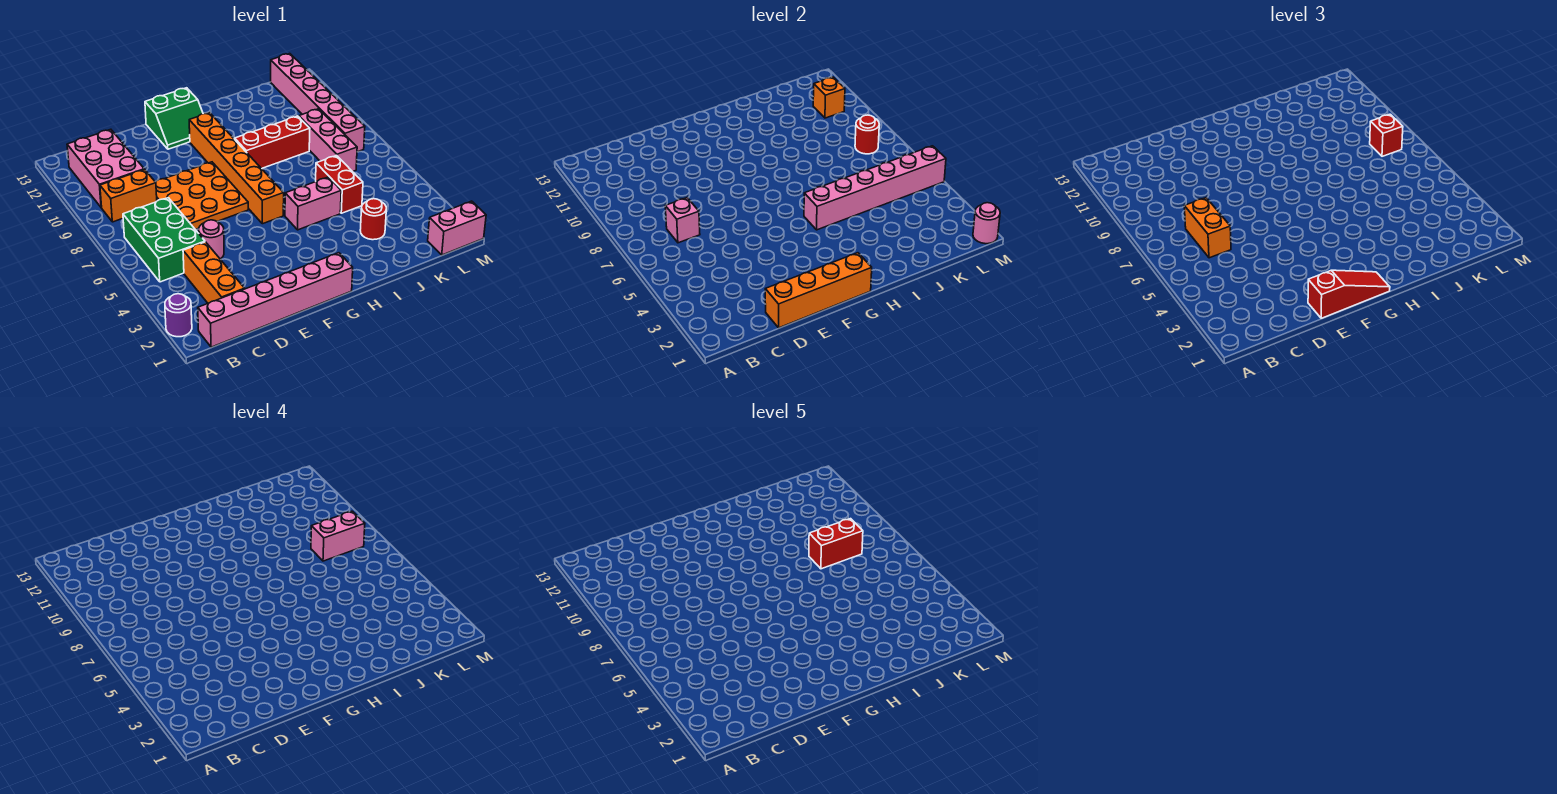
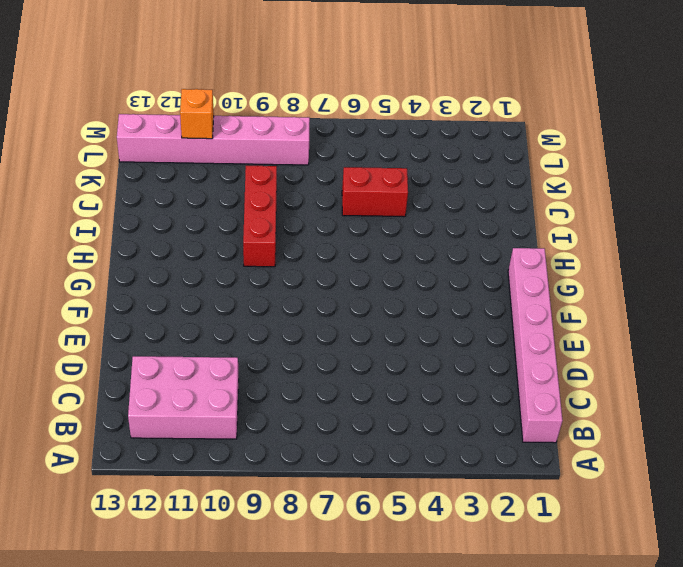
none -> purple round brick A2 level 1
none -> green brick B5:C7 level 1
none -> orange brick B9:C9 level 1

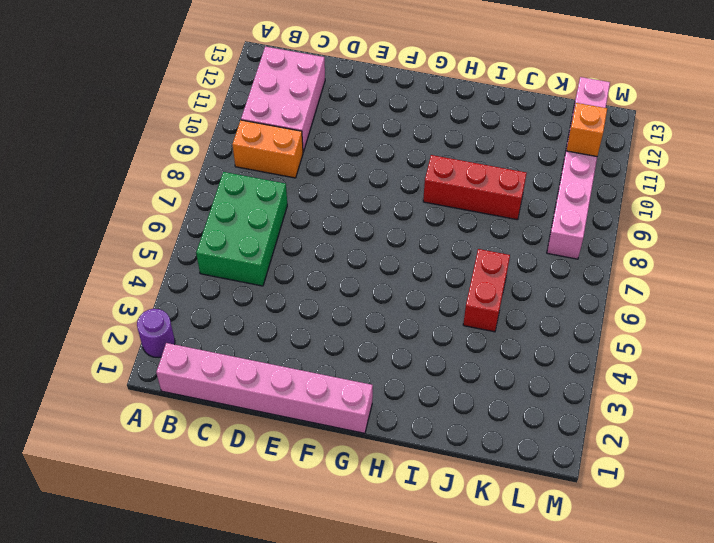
none -> orange brick C2:C4 level 1
none -> pink round brick D5 level 1
none -> orange plate D7:F9 level 1

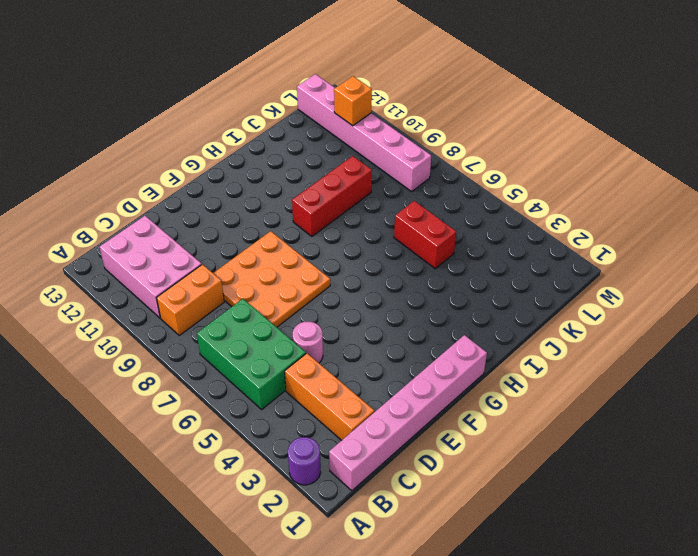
none -> green slope F12:G13 level 1 top 13
none -> orange brick G6:G11 level 1
none -> pink brick H5:I5 level 1

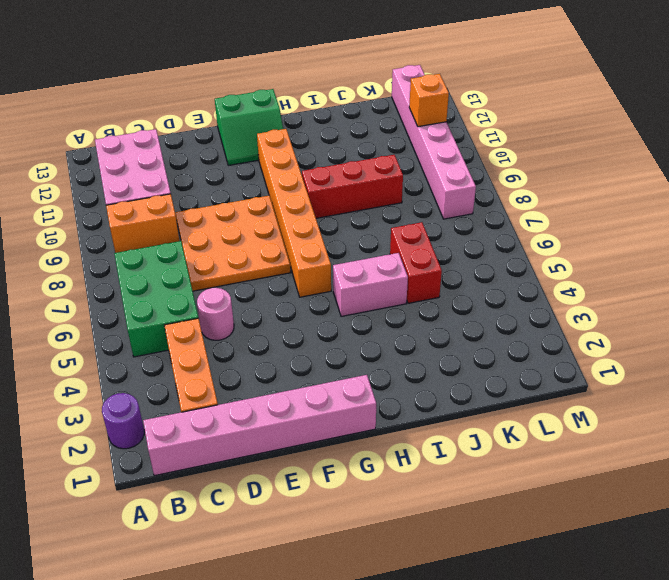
none -> red round brick J3 level 1
none -> pink brick K7:K9 level 1
none -> pink brick L1:M1 level 1

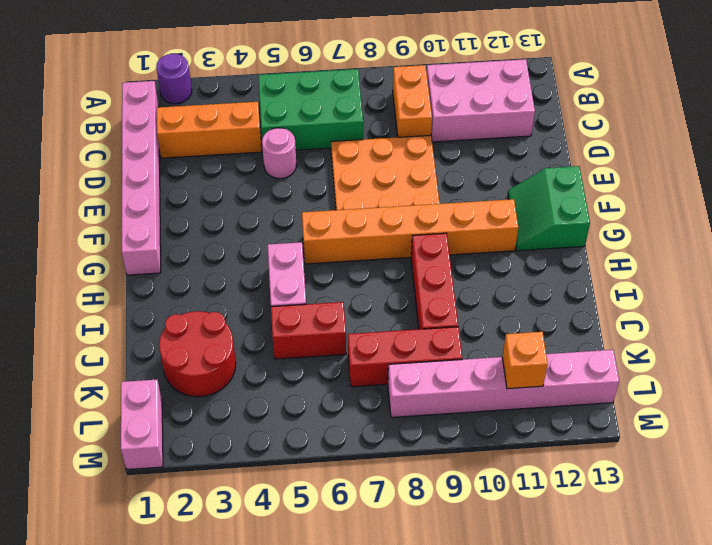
red round brick J2:K3 level 1 -> red round brick J3 level 1
red brick K7:K9 level 1 -> pink brick K7:K9 level 1
none -> pink brick C7 level 2
none -> orange brick D1:G1 level 2
none -> pink brick H5:M5 level 2

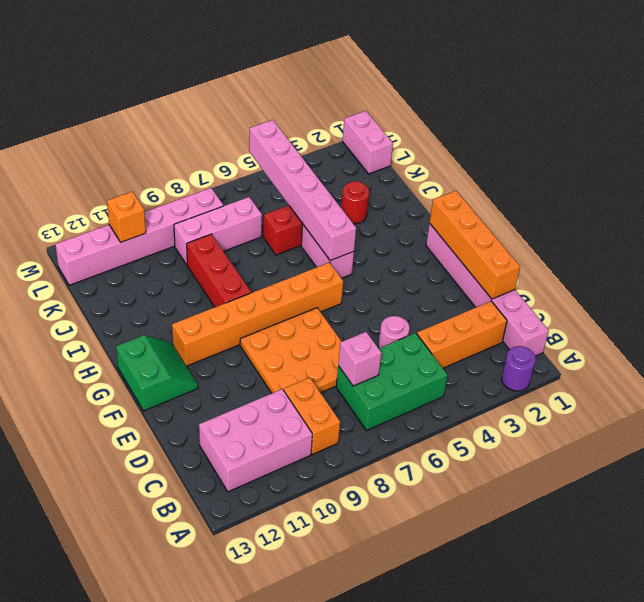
none -> red round brick L8 level 2
none -> pink round brick M1 level 2
none -> orange brick C6:C7 level 3

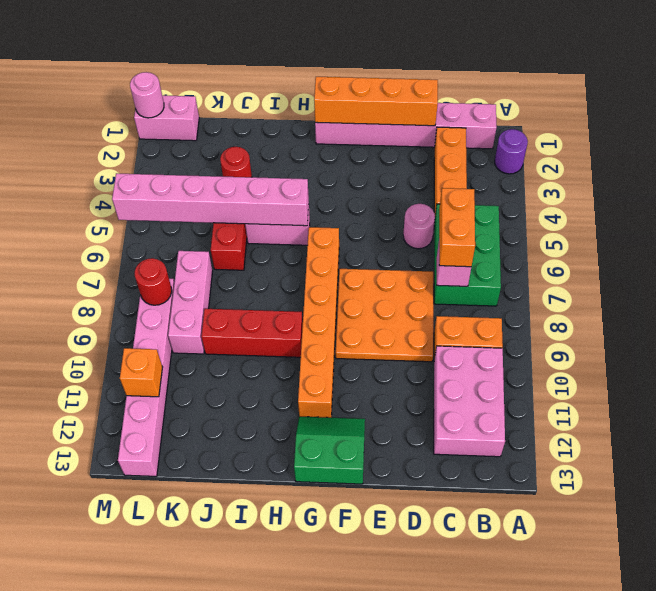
none -> red slope E1:G1 level 3 top E
none -> red brick L8 level 3
none -> pink brick K8:L8 level 4

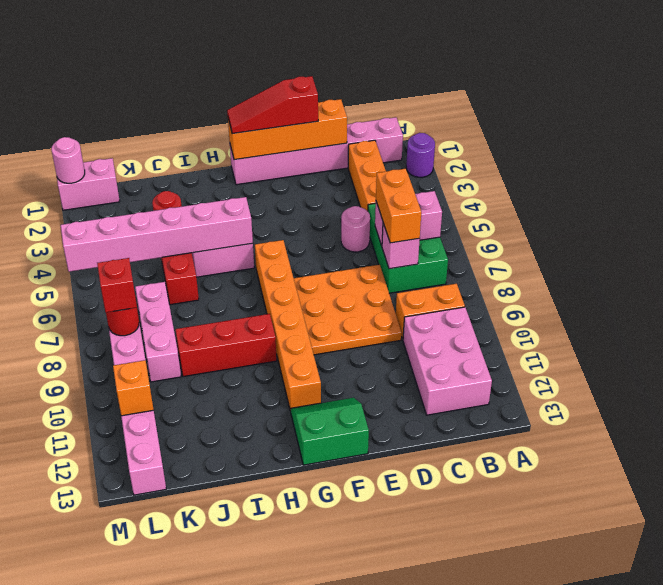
pink brick B6:C6 level 2 -> pink brick K8:L8 level 4
none -> red brick J8:K8 level 5

